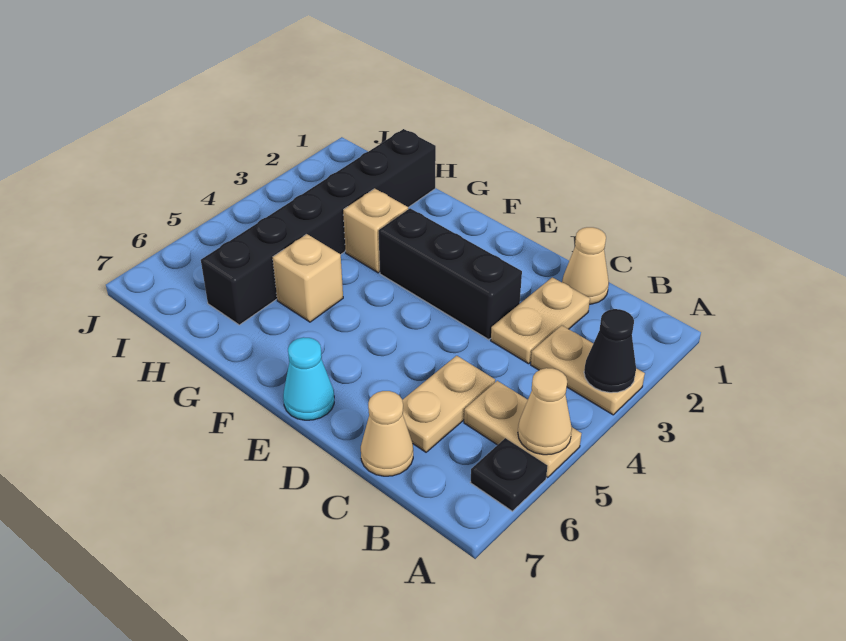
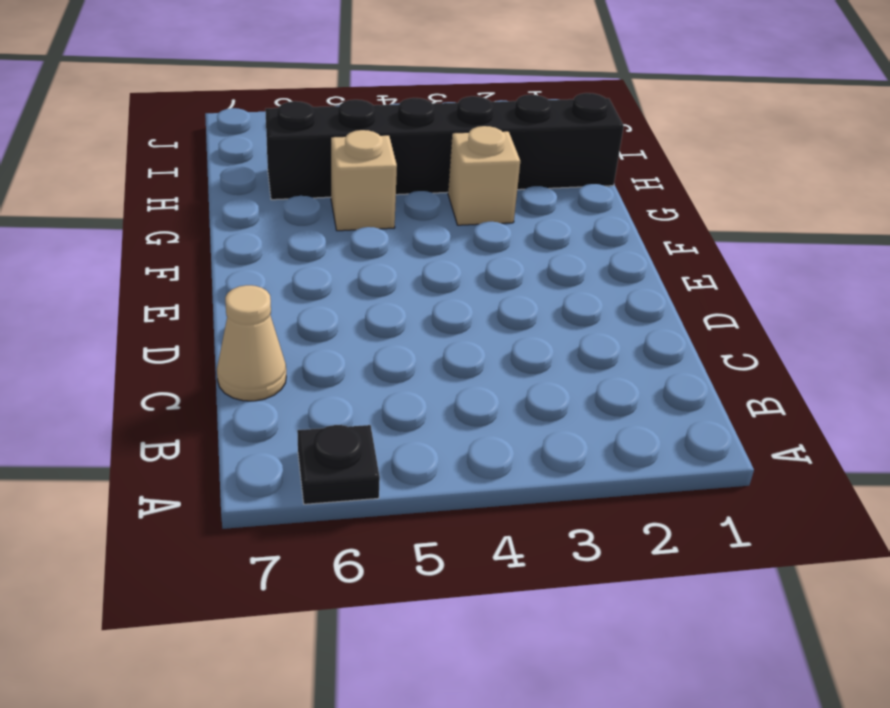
none -> tan plate A3:B3 level 1
none -> tan plate A5:B5 level 1
none -> tan cone C1 level 1

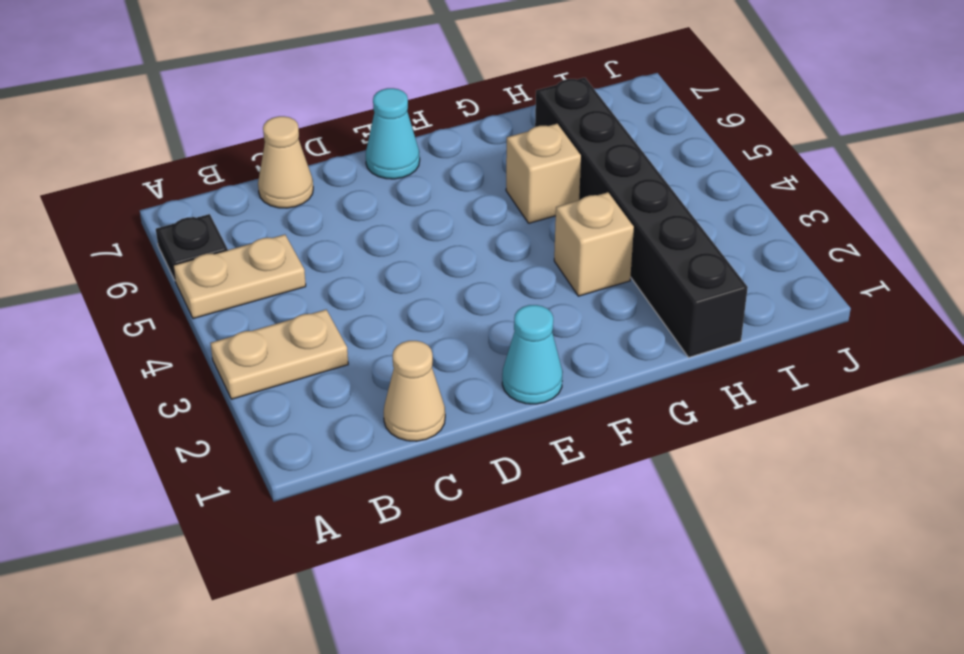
cyan cone E1 level 1 -> none
none -> tan plate C2:C3 level 1
none -> tan plate C5:C6 level 1
none -> black brick D3:F3 level 1

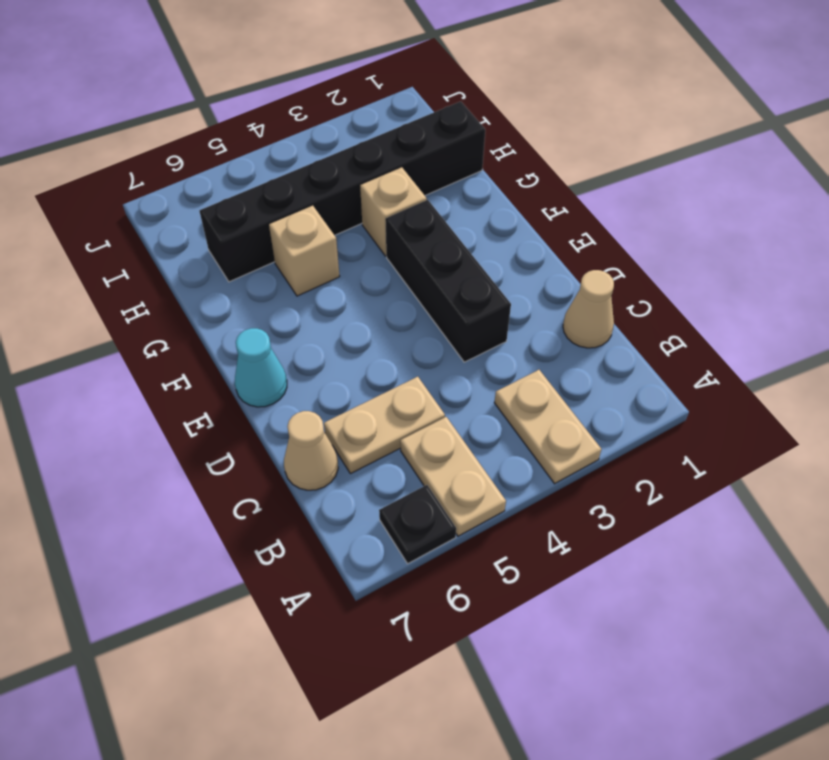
none -> tan plate C2:C3 level 1
none -> black cone A3 level 2
none -> tan cone A5 level 2

